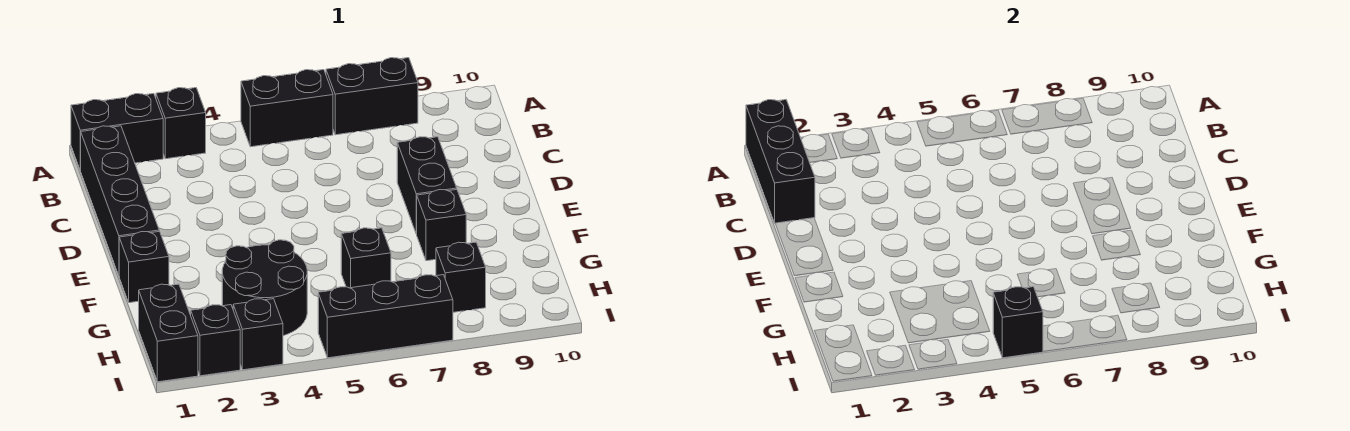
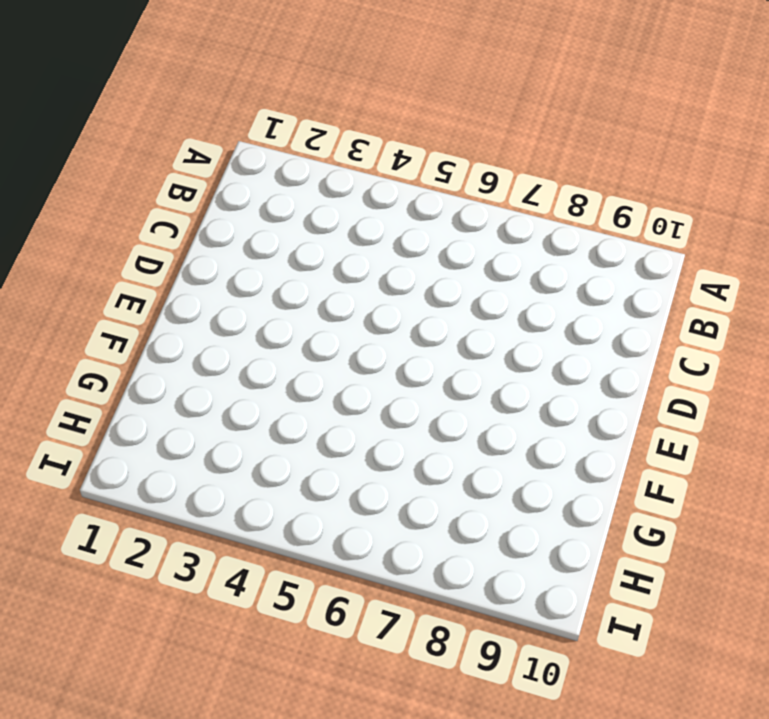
none -> black brick A1:A2 level 1
none -> black brick A3 level 1
none -> black brick A5:A6 level 1

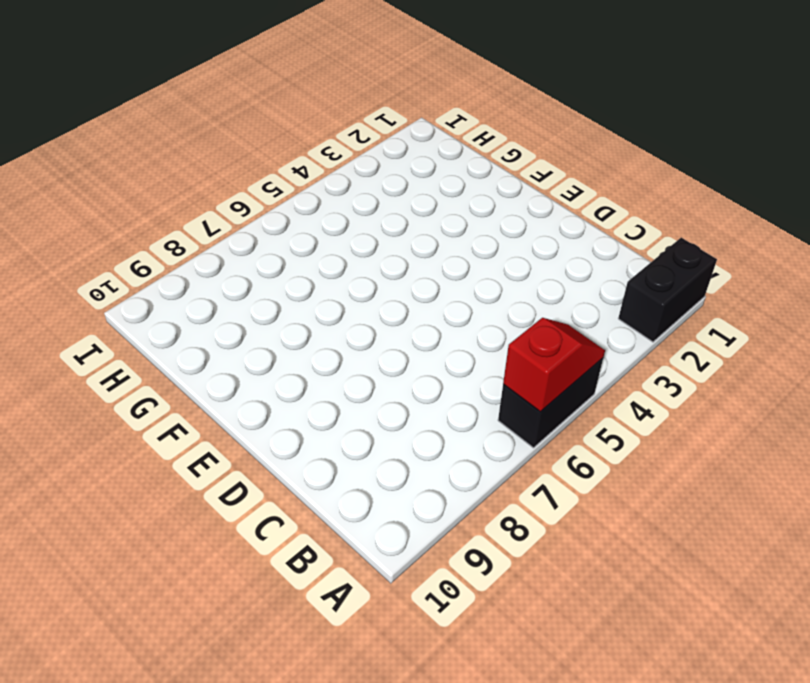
red slope A5:A6 level 2 top 6 -> none
none -> black brick A3 level 1
none -> black brick A7:A8 level 1
none -> black brick B1:E1 level 1

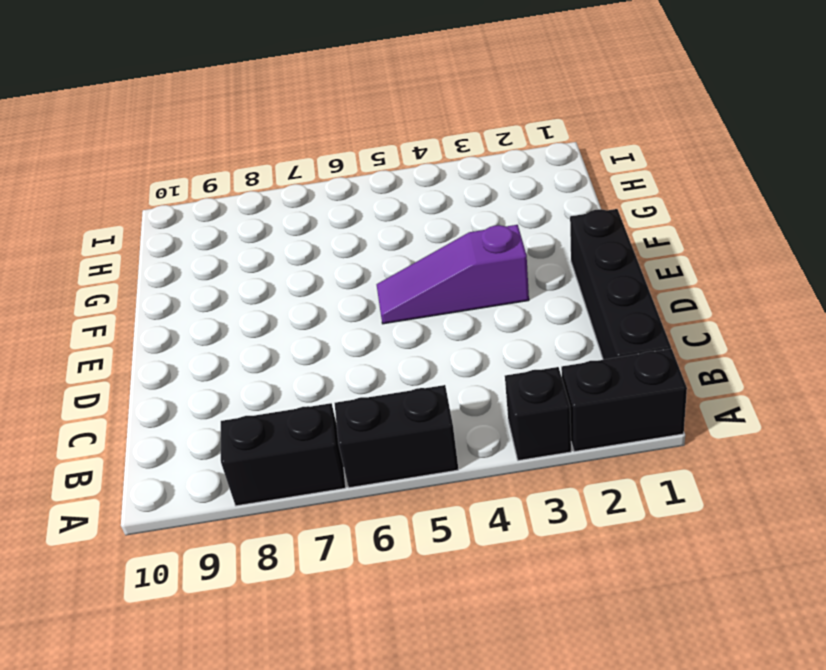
purple slope E3:E5 level 1 top 3 -> none
none -> black brick D8:E8 level 1
none -> black brick F1 level 1
none -> black brick F8 level 1

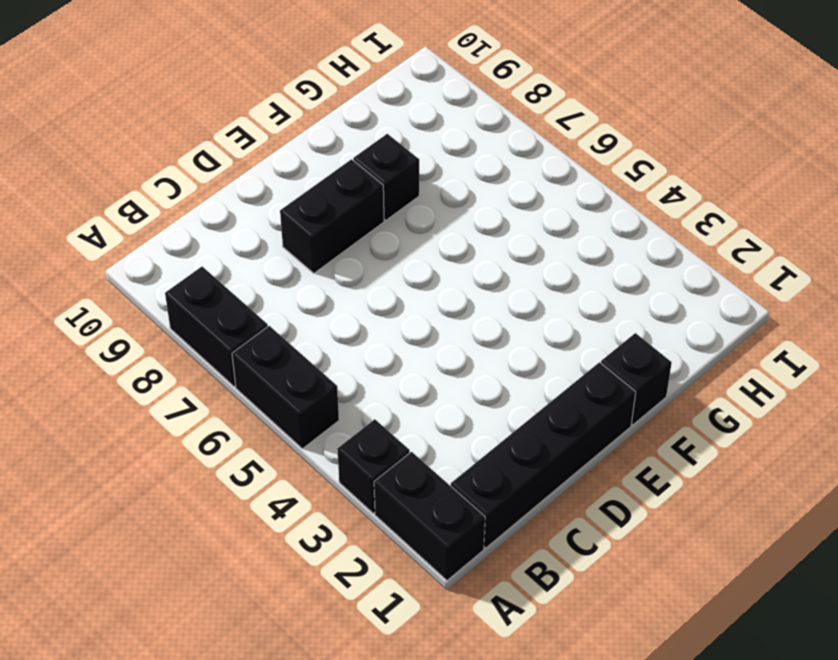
none -> black round brick G3:H4 level 1
none -> black brick G6 level 1
none -> black brick H1:I1 level 1

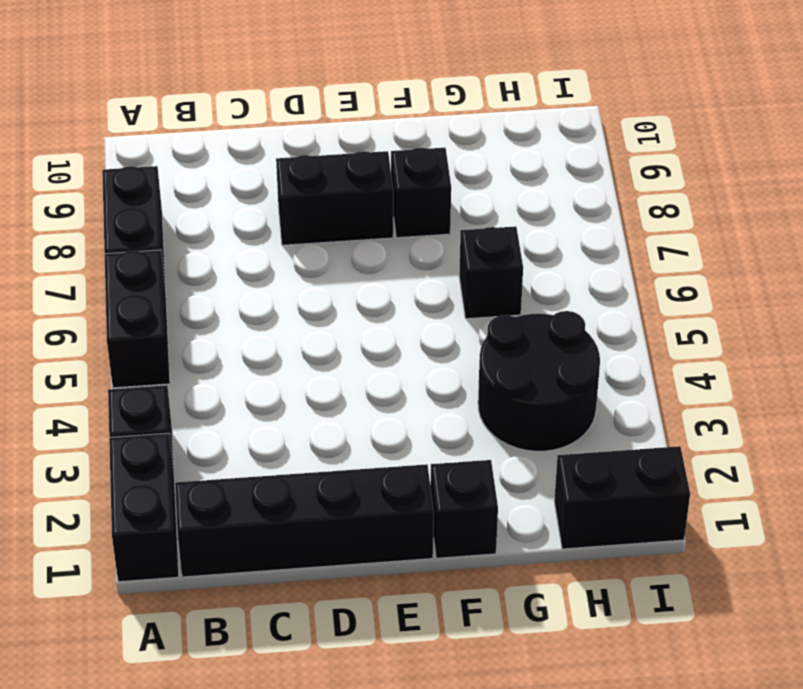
none -> black brick H8 level 1
none -> black brick I2 level 1
none -> black brick I3 level 1

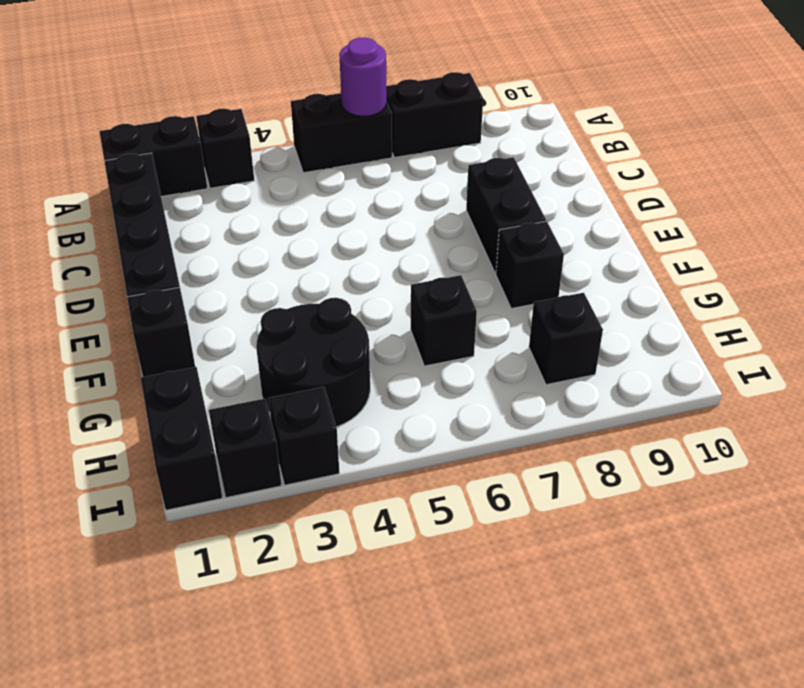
purple round brick A6 level 2 -> none
none -> black brick I5:I7 level 1
none -> black brick A1:C1 level 2
none -> black brick I5 level 2

